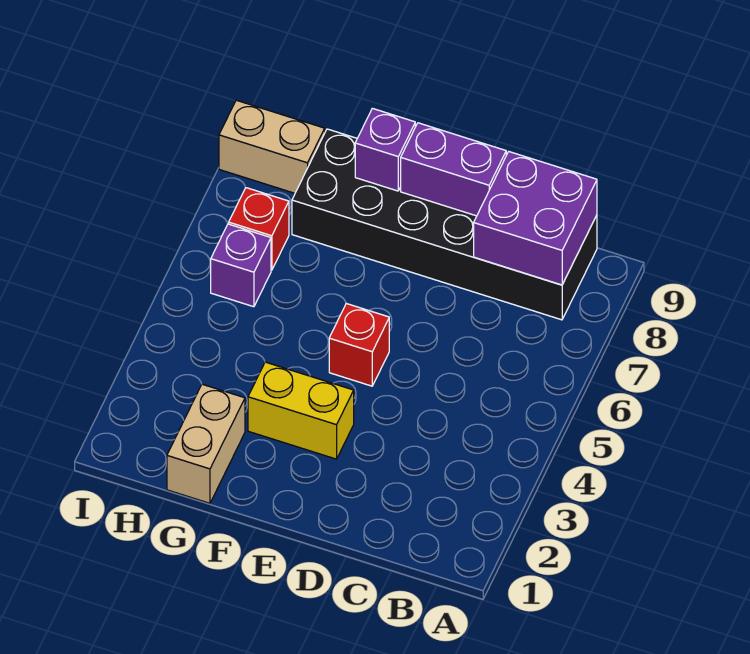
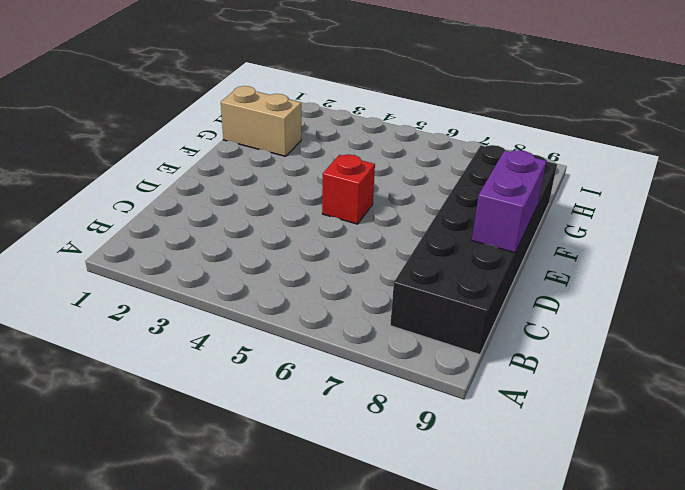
none -> yellow brick E3:F3 level 1
none -> purple brick H6 level 1

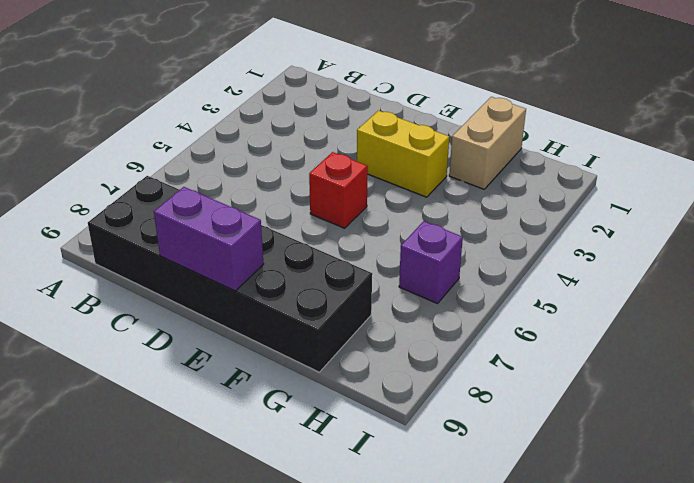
none -> red brick H7 level 1
none -> tan brick H9:I9 level 1

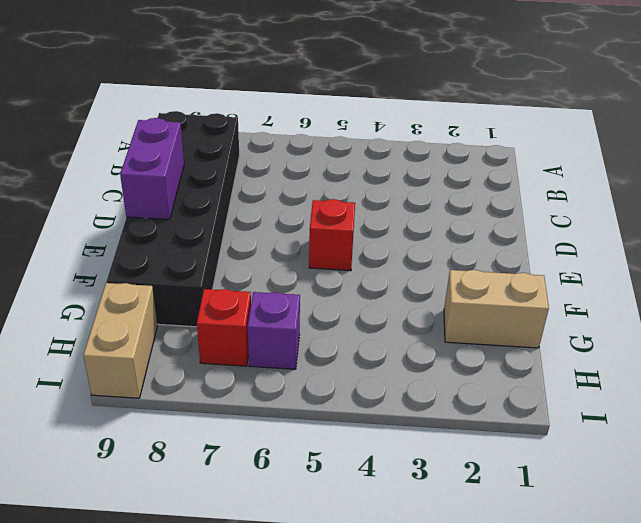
none -> yellow brick E3:F3 level 1
none -> purple brick B8:C9 level 2

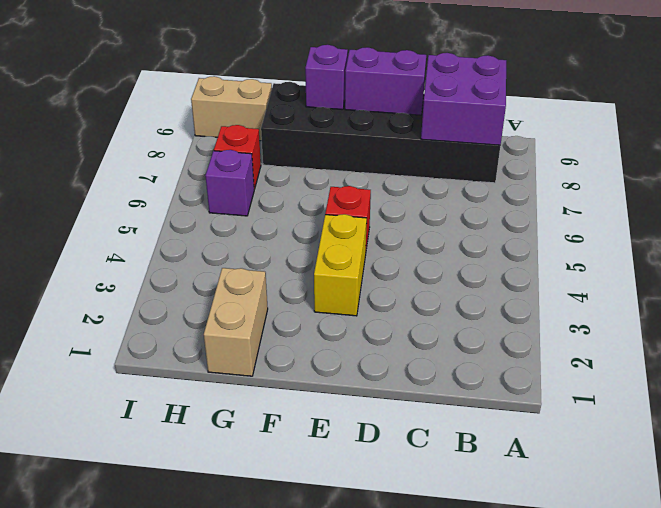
yellow brick E3:E4 level 1 -> yellow brick E3:F3 level 1

